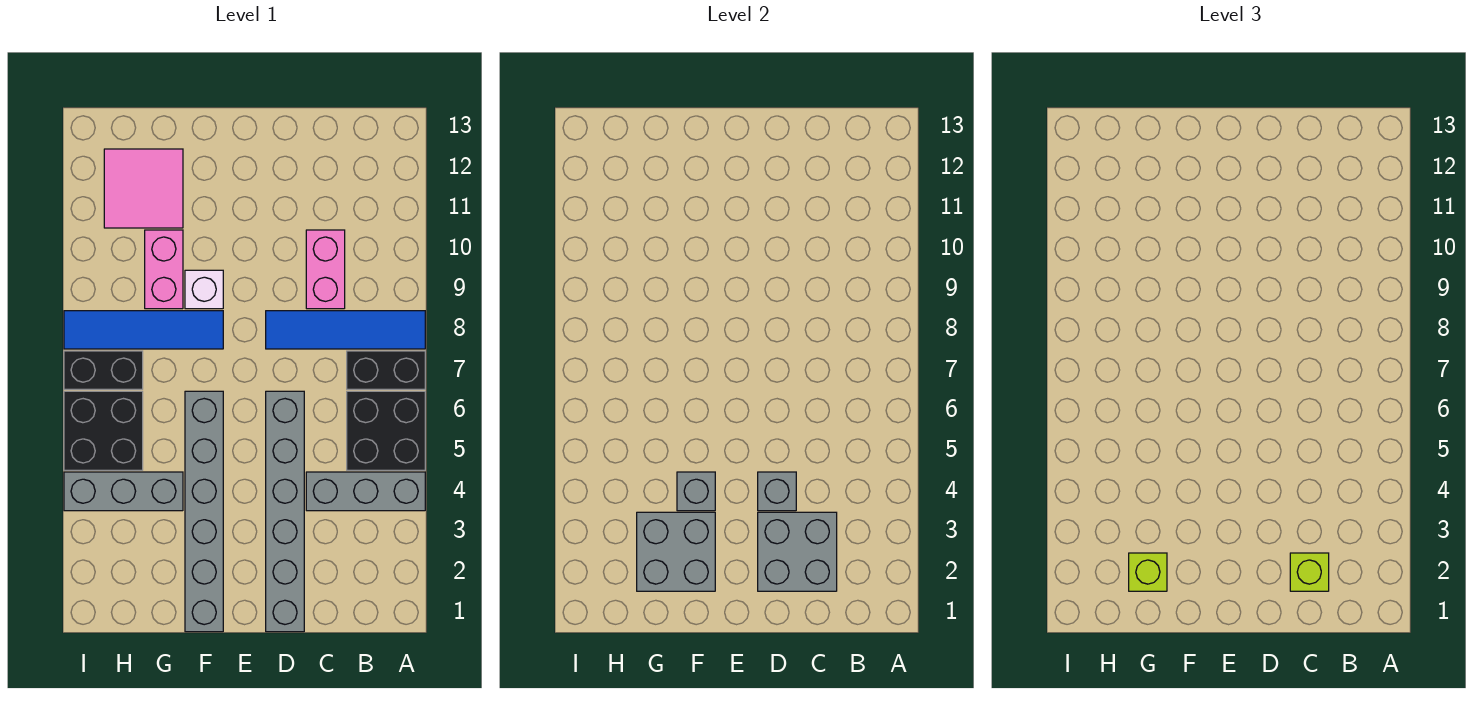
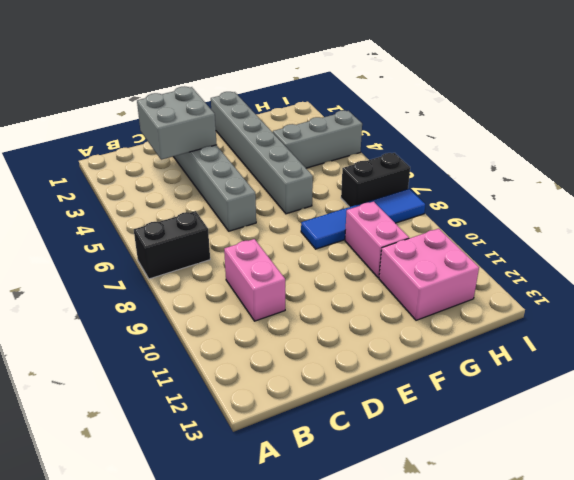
pink brick G11:H12 level 1 -> pink tile G11:H12 level 1
none -> grey brick A4:C4 level 1
none -> black brick A5:B6 level 1
none -> blue tile A8:D8 level 1

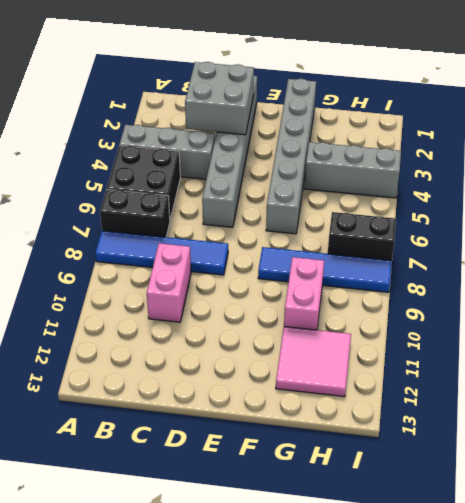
none -> white brick F9 level 1
none -> black brick H5:I6 level 1
none -> grey brick D4 level 2

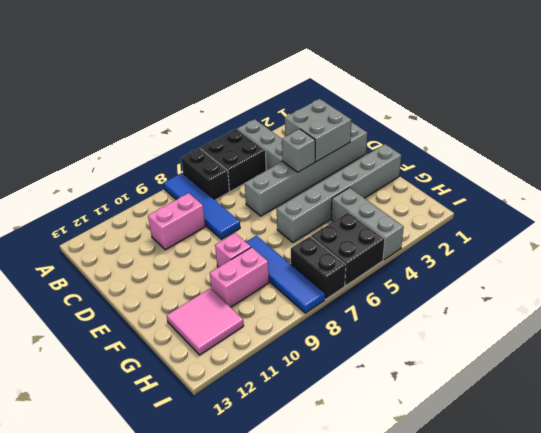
pink brick F9 level 1 -> white brick F9 level 1
none -> grey brick F2:G3 level 2
none -> grey brick F4 level 2
none -> lime brick C2 level 3

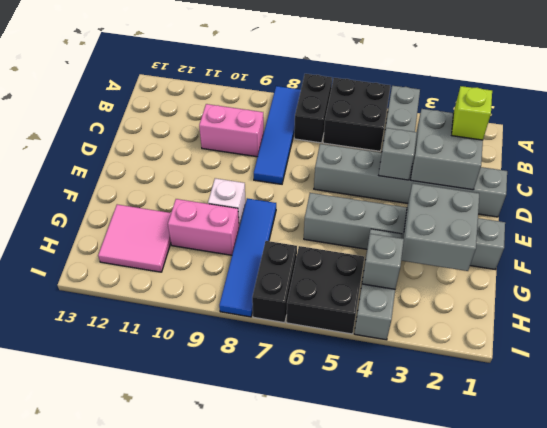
grey brick H4 level 2 -> grey brick F4 level 2
none -> lime brick G2 level 3

